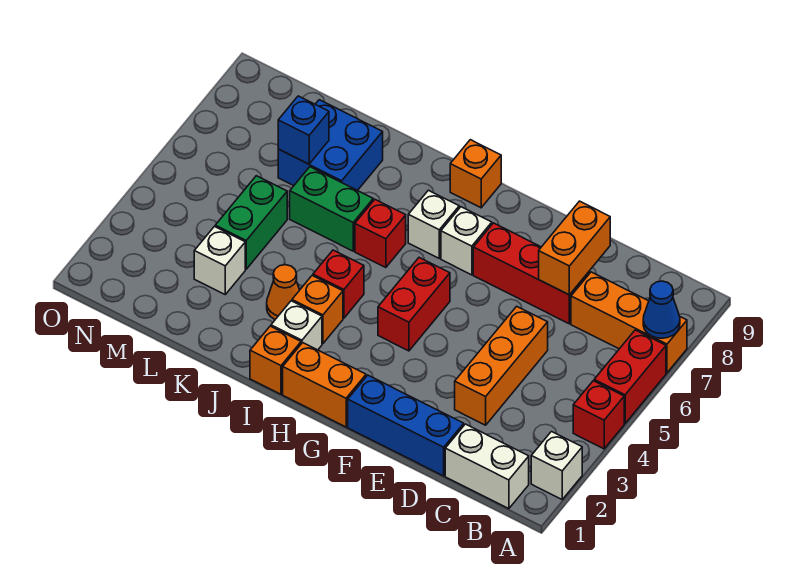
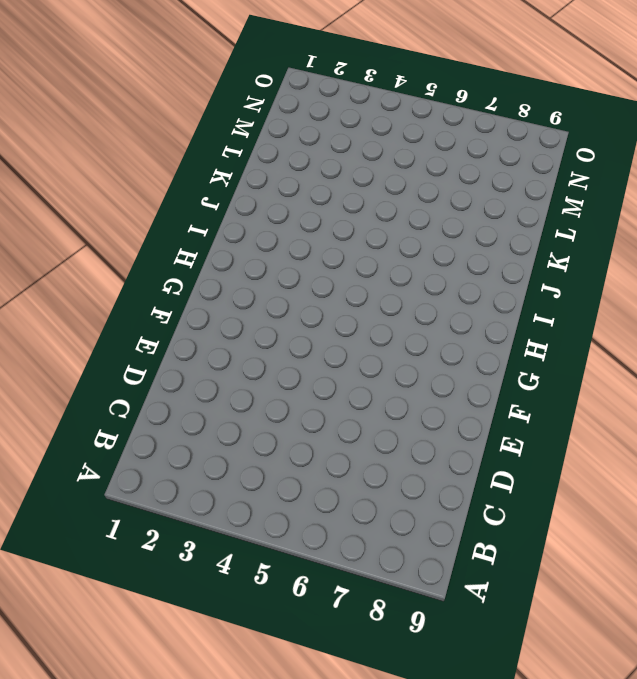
none -> white brick A2 level 1
none -> red brick A4 level 1
none -> red brick A5:A6 level 1

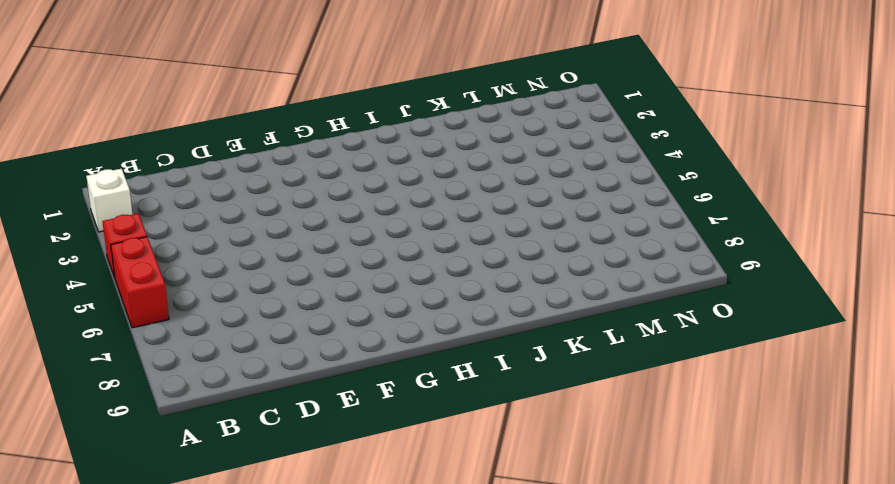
none -> orange brick A7:C7 level 1
none -> white brick B1:C1 level 1
none -> blue brick D1:F1 level 1

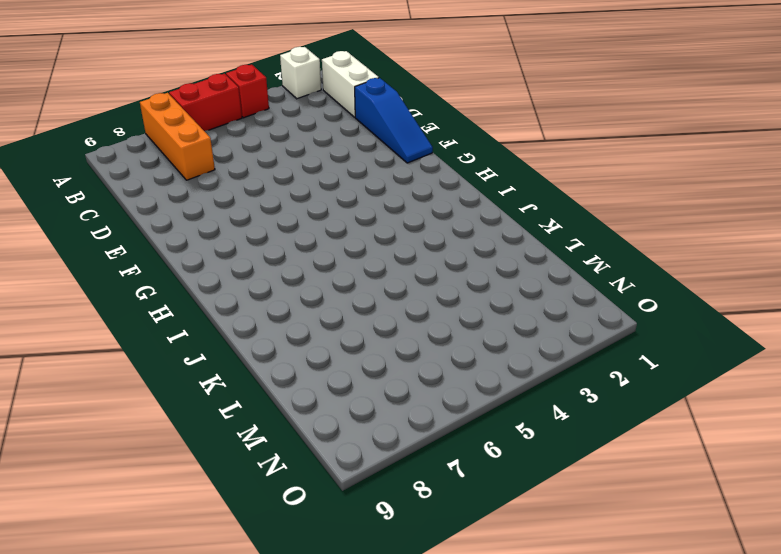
blue slope D1:F1 level 1 top D -> blue brick D1:F1 level 1
none -> orange brick D3:D5 level 1
none -> red brick D7:F7 level 1
none -> orange brick G1:H1 level 1

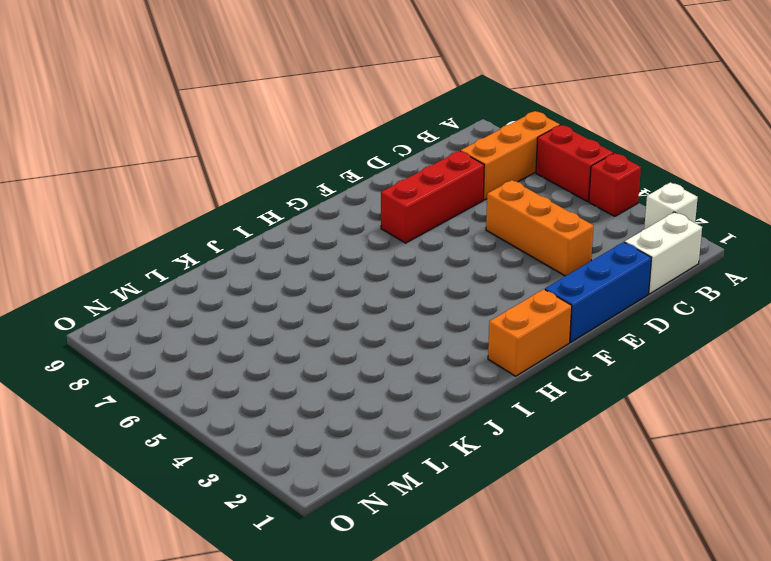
none -> red brick G4:G5 level 1
none -> white brick G7 level 1
none -> white brick H7 level 1

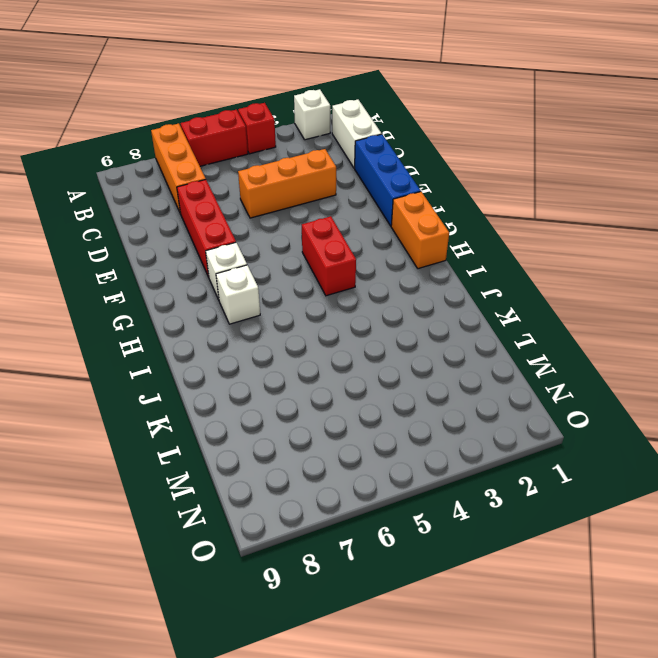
red brick G4:H4 level 1 -> red brick G4:G5 level 1
none -> orange brick H9 level 1
none -> orange brick I1 level 1
none -> white brick I2 level 1

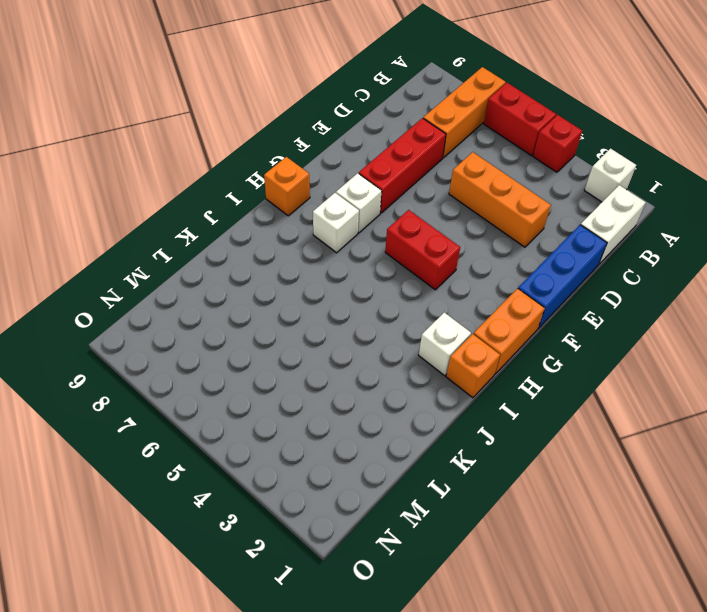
none -> orange brick I3 level 1
none -> red brick I4 level 1
none -> red brick I6 level 1

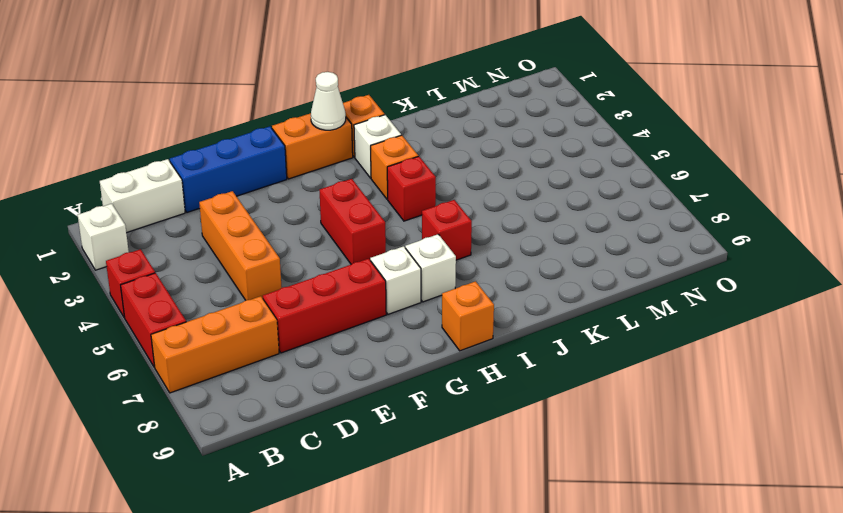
white cone H1 level 2 -> none
none -> orange cone J3 level 1
none -> green brick J6:K6 level 1
none -> blue brick K7:L8 level 1

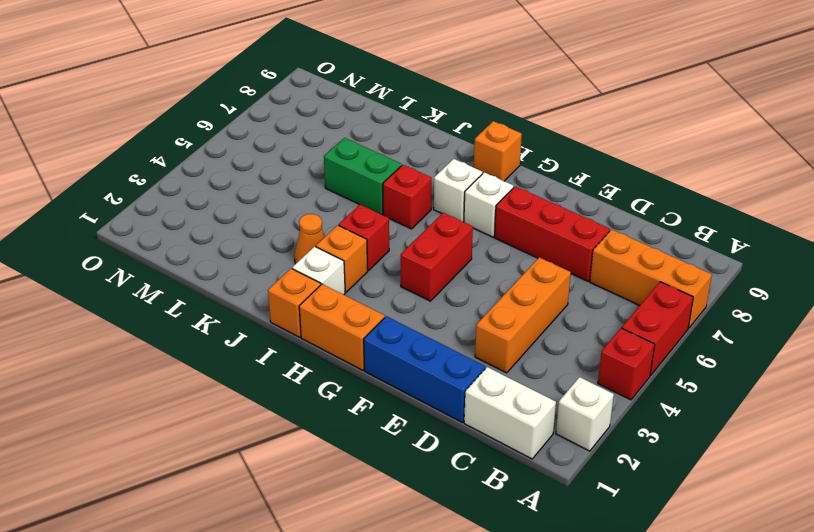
none -> blue brick K7:L8 level 1
none -> white brick L3 level 1
none -> green brick L4:L5 level 1

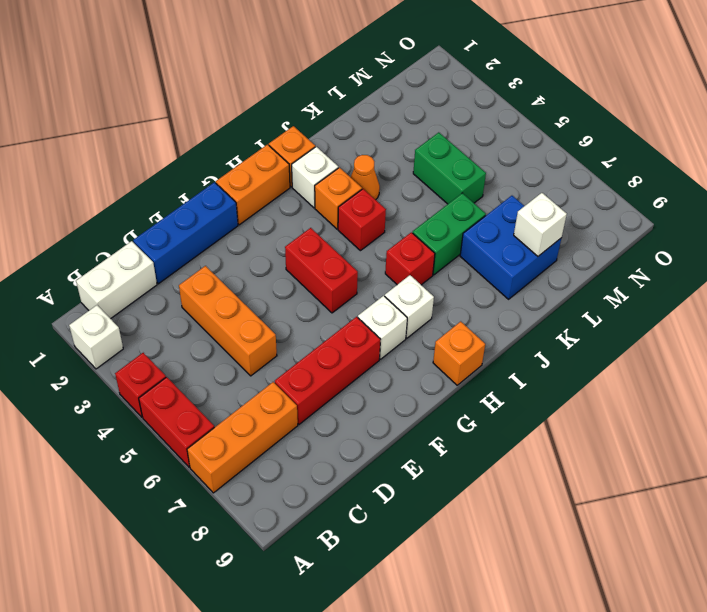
white brick L8 level 2 -> white brick L3 level 1
none -> blue cone A7 level 2
none -> orange brick D7:D8 level 2
none -> blue brick L7 level 2

